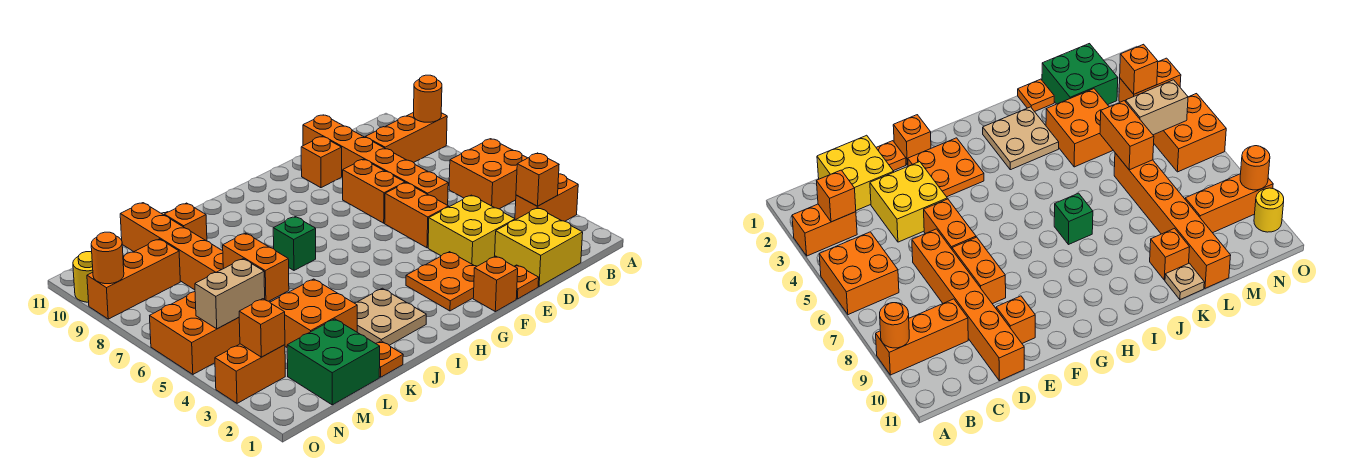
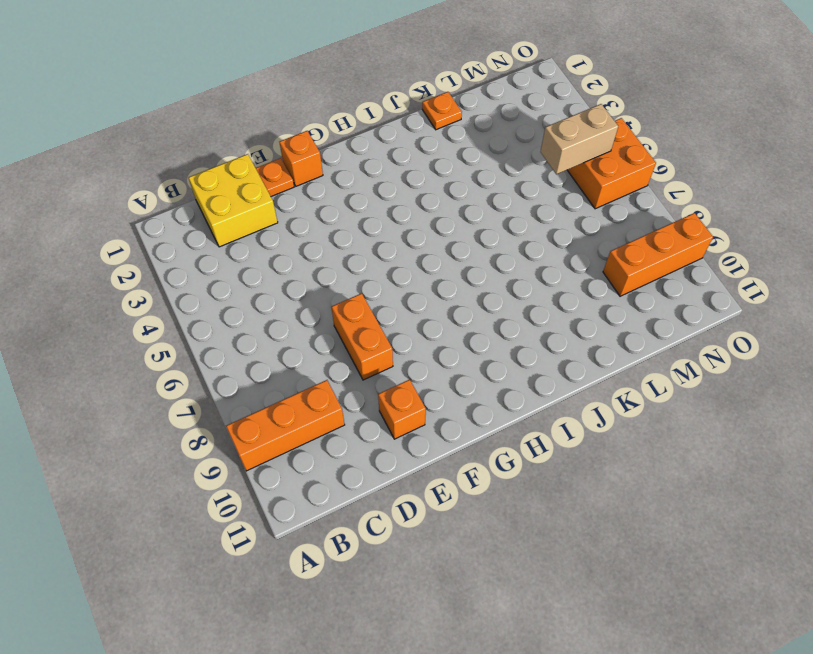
none -> orange brick A3:B3 level 1
none -> orange brick A5:B6 level 1
none -> yellow brick D3:E4 level 1
none -> orange brick D6:D11 level 1

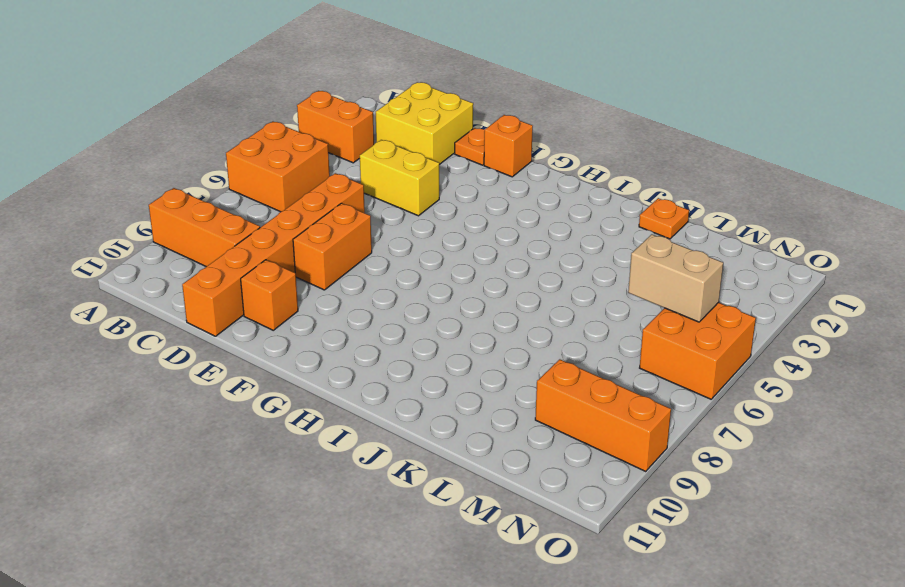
yellow brick D4:E4 level 1 -> yellow brick D3:E4 level 1
none -> orange brick E5:E6 level 1
none -> orange plate F2:G3 level 1
none -> tan plate I2:J3 level 1
none -> green brick I7 level 1

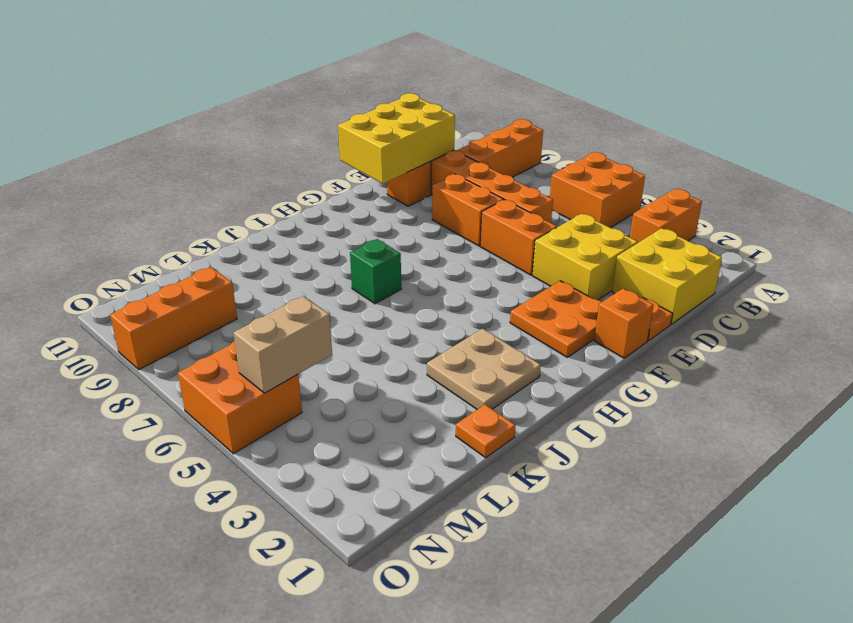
yellow brick D10:F11 level 2 -> none
none -> orange brick K3:L4 level 1
none -> orange brick K10 level 1
none -> tan plate K11 level 1
none -> green brick L1:M2 level 1

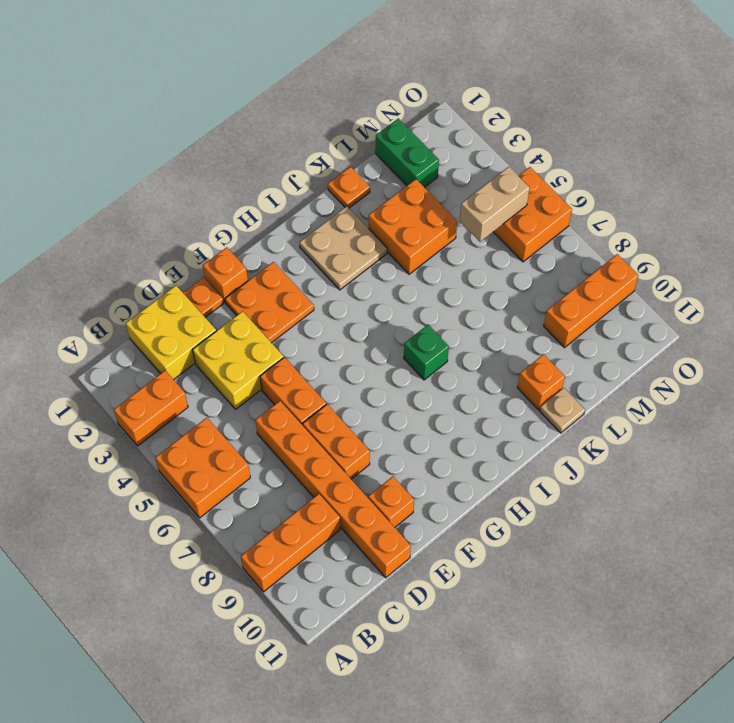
green brick M1:M2 level 1 -> green brick L1:M2 level 1
none -> orange brick L6:L11 level 1
none -> orange brick N3:O3 level 1
none -> yellow round brick O10 level 1
none -> orange round brick A9 level 2

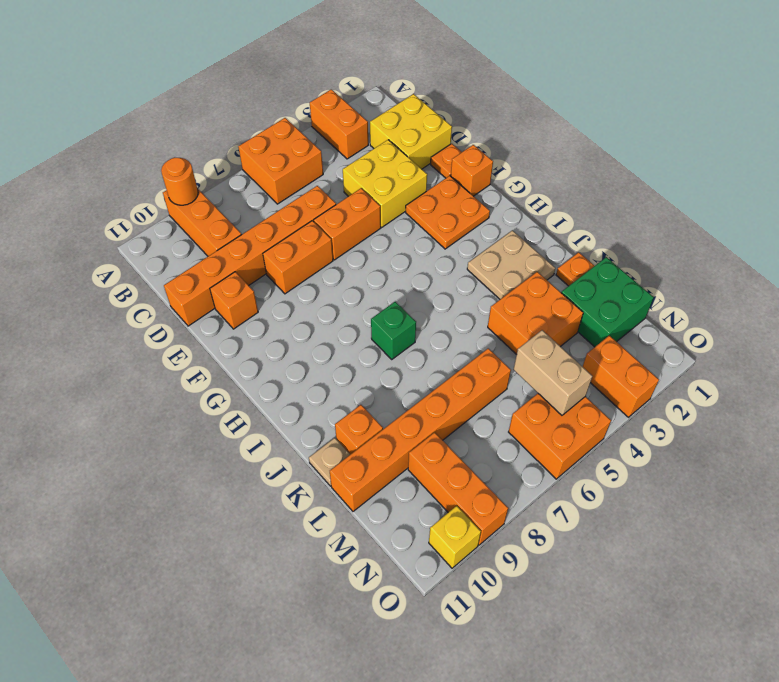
yellow brick O10 level 1 -> yellow round brick O10 level 1
none -> orange brick B3 level 2
none -> orange brick L5:L6 level 2
none -> orange brick N3 level 2
none -> orange round brick O9 level 2

